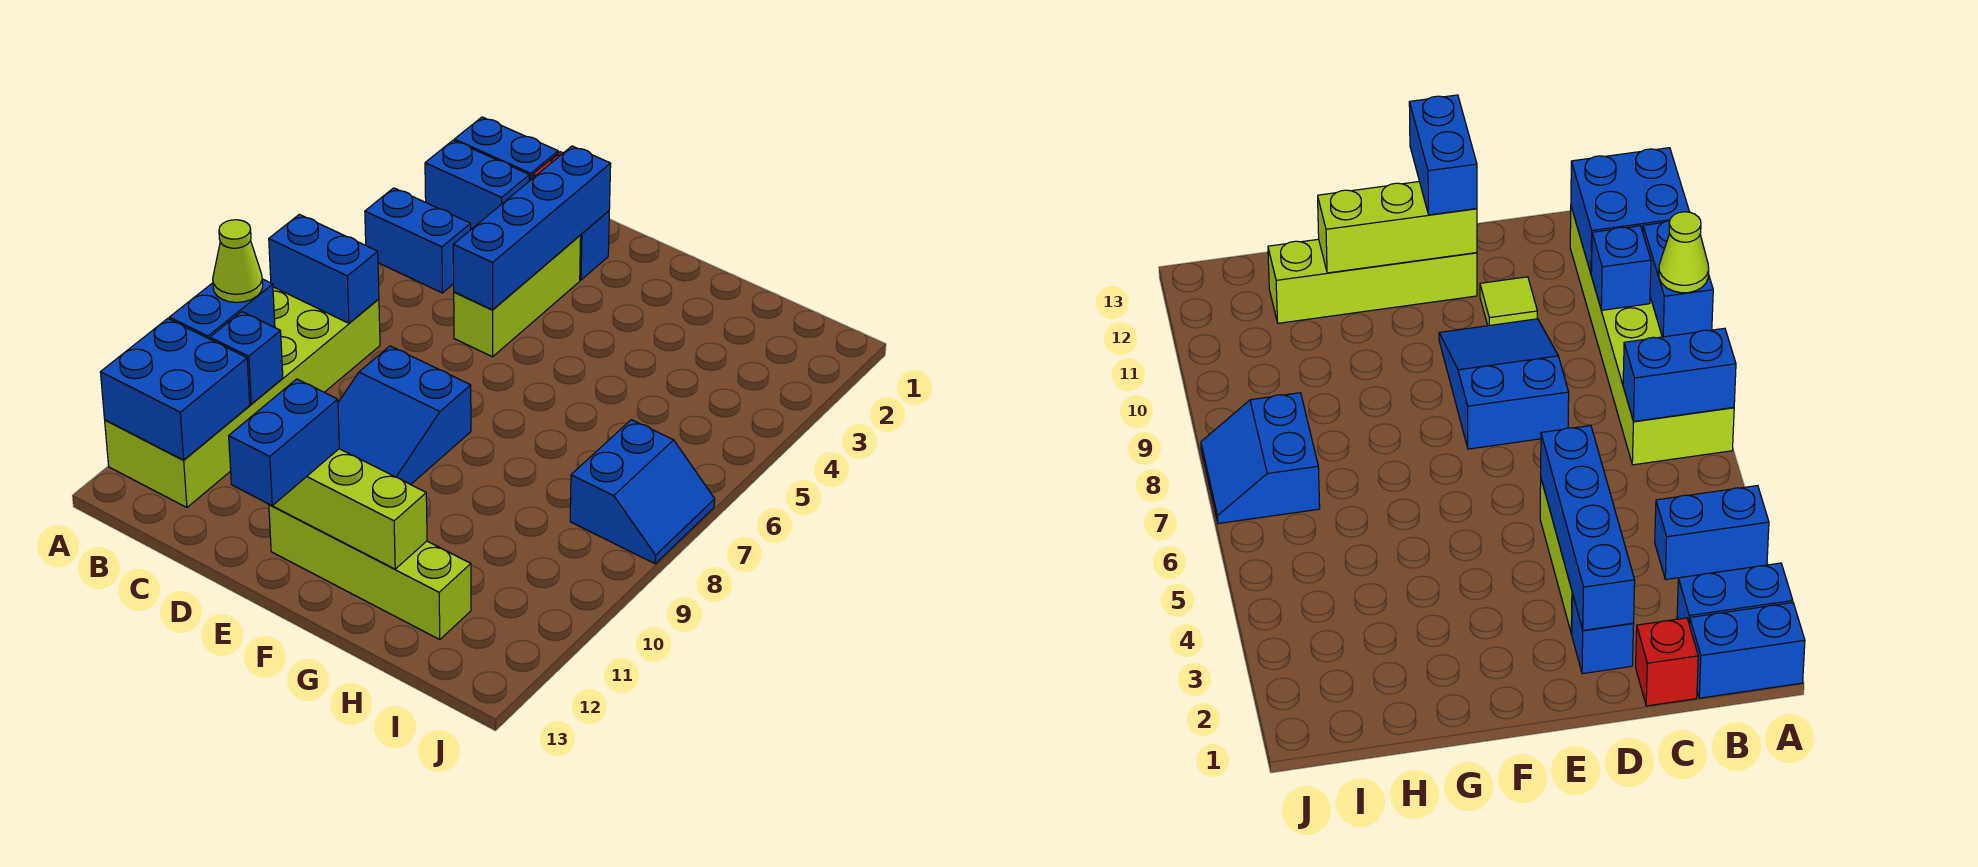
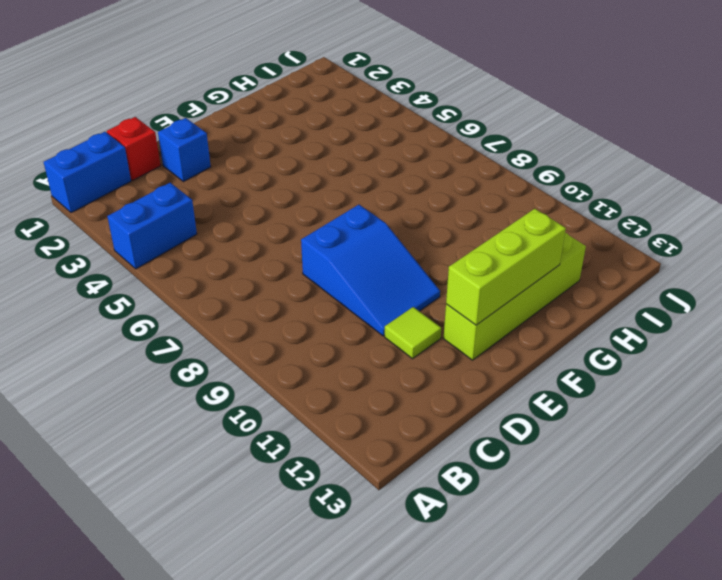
none -> blue brick A2:B2 level 1
none -> lime brick A7:B12 level 1
none -> lime brick D3:D5 level 1

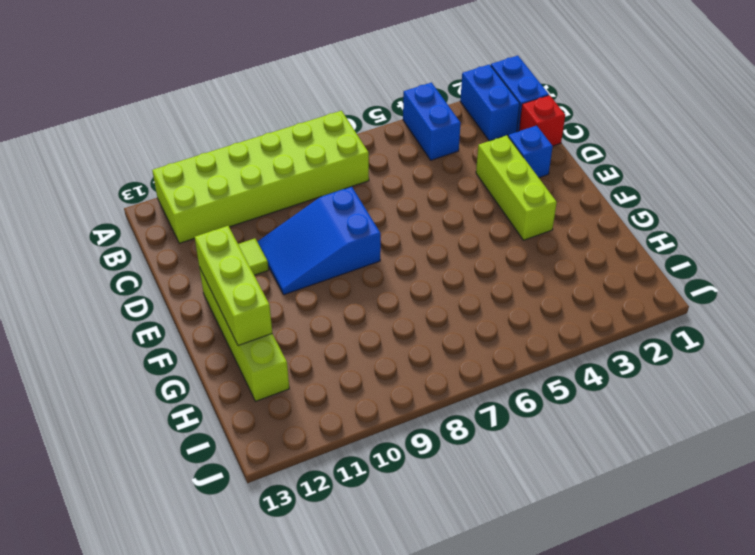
lime brick D3:F3 level 1 -> lime brick D3:D5 level 1
none -> blue slope I7:J8 level 1 top I
none -> blue brick A7:B7 level 2
none -> blue brick A9:A10 level 2

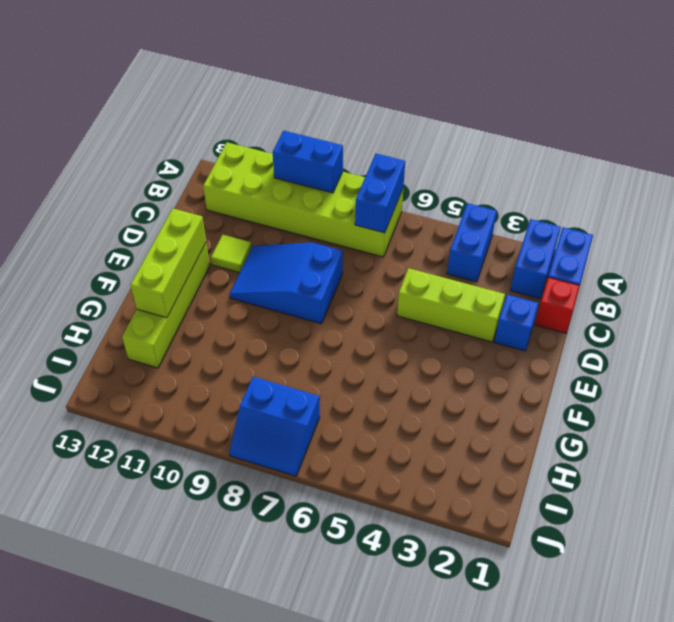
none -> blue brick A11:B12 level 2
none -> blue brick B10 level 2
none -> blue brick D2:D5 level 2

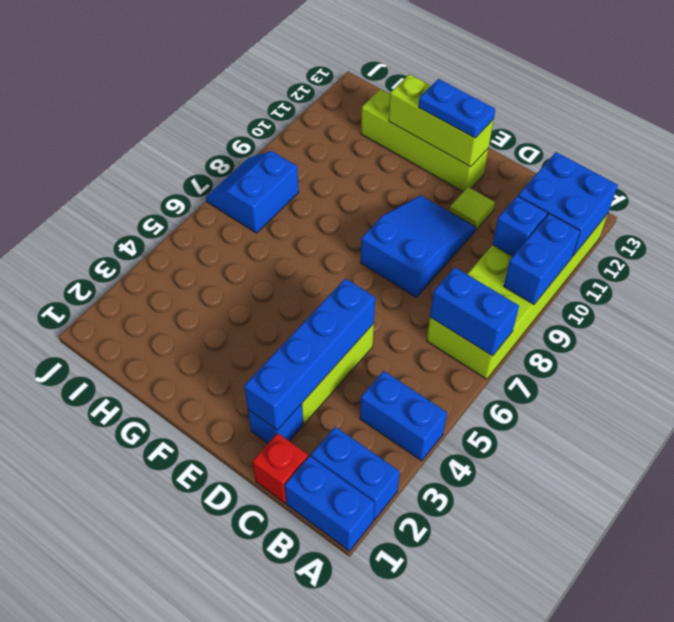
blue plate E12:F12 level 3 -> blue brick E12:E13 level 3
none -> lime cone A9 level 3

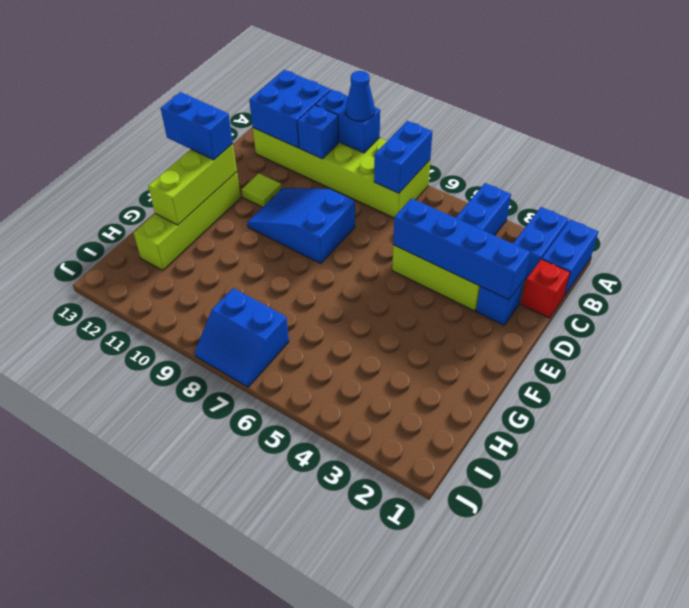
blue cone A9 level 3 -> lime cone A9 level 3

